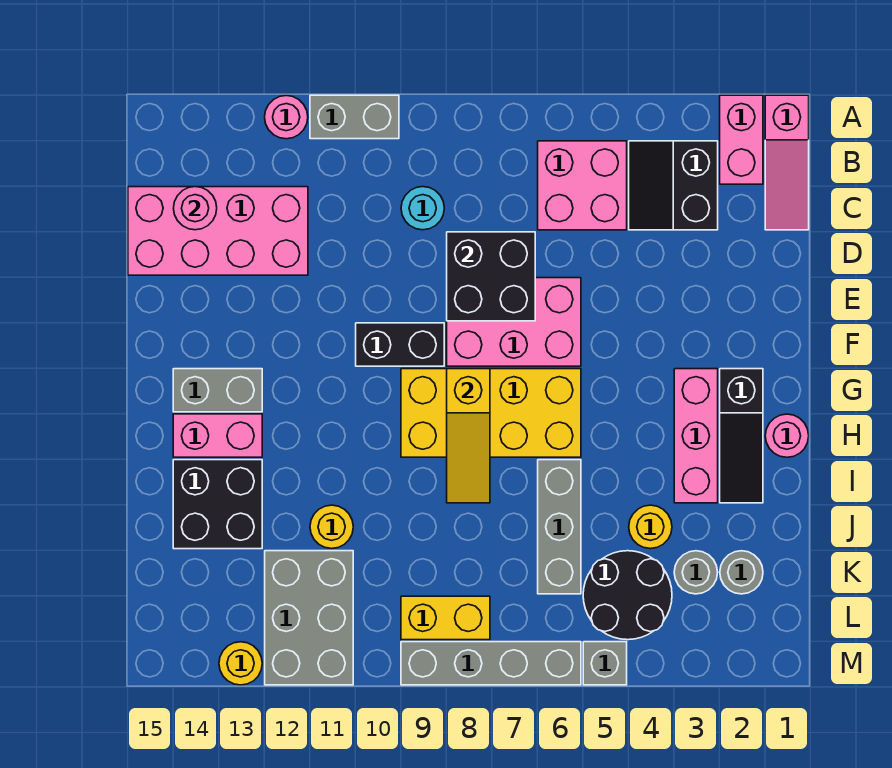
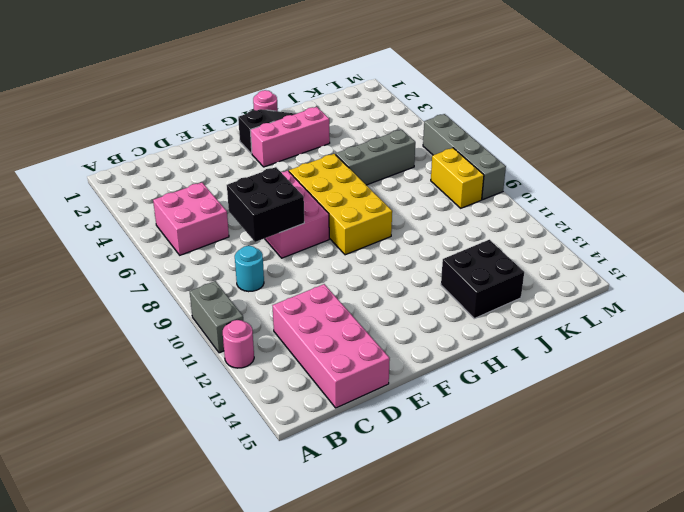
none -> pink slope A1:C1 level 1 top A
none -> pink brick A2:B2 level 1
none -> black slope B3:C4 level 1 top 3
none -> black brick F9:F10 level 1

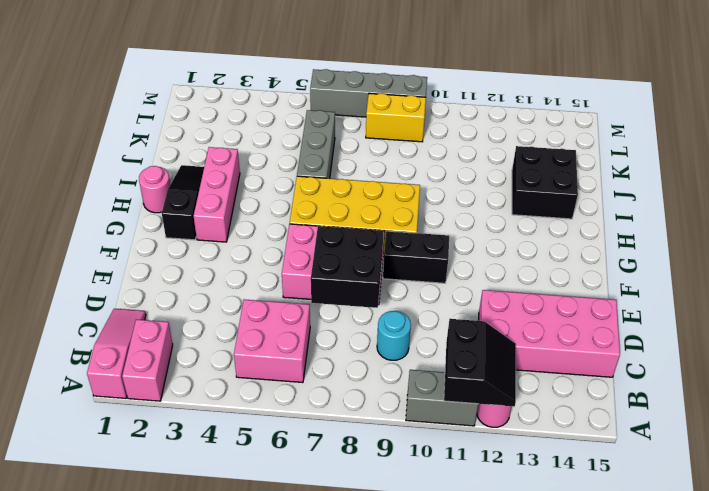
black slope A11:B12 level 2 top 11 -> black slope B3:C4 level 1 top 3
none -> grey brick G13:G14 level 1
none -> pink brick H13:H14 level 1
none -> yellow round brick J4 level 1
none -> yellow round brick J11 level 1

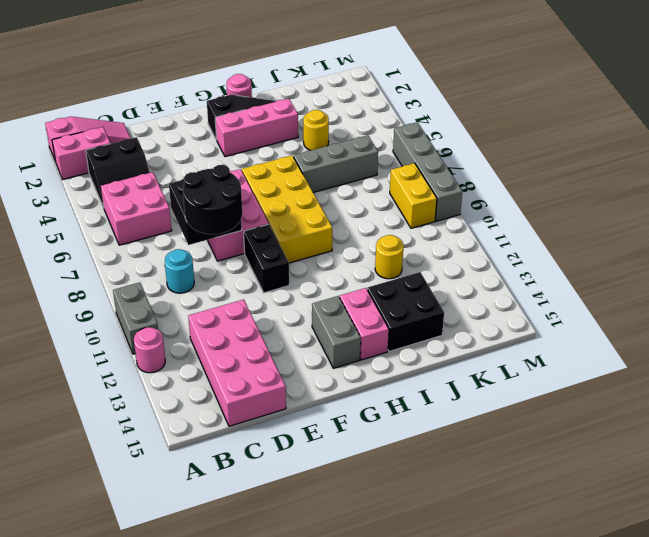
black round brick D8:E9 level 3 -> black round brick K4:L5 level 1
none -> grey round brick K2 level 1
none -> grey round brick K3 level 1
none -> grey brick K11:M12 level 1
none -> grey brick M5 level 1

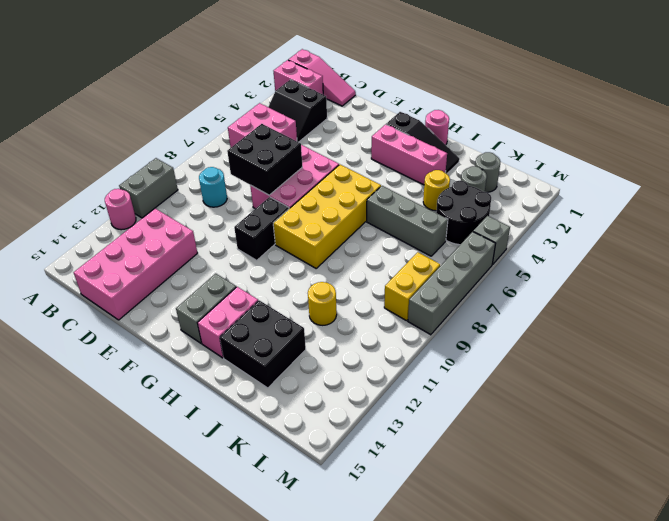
none -> grey brick K11:M12 level 1
none -> yellow round brick M13 level 1
none -> pink round brick C14 level 2
none -> yellow slope G8:I8 level 2 top G

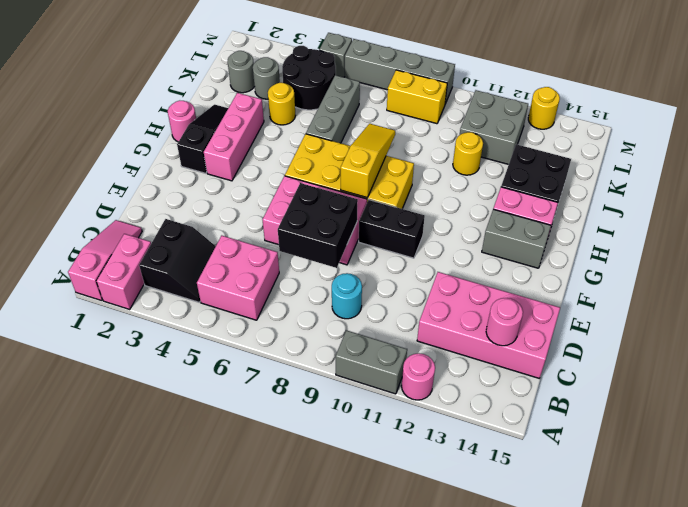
grey brick K11:L12 level 1 -> grey brick K11:M12 level 1

